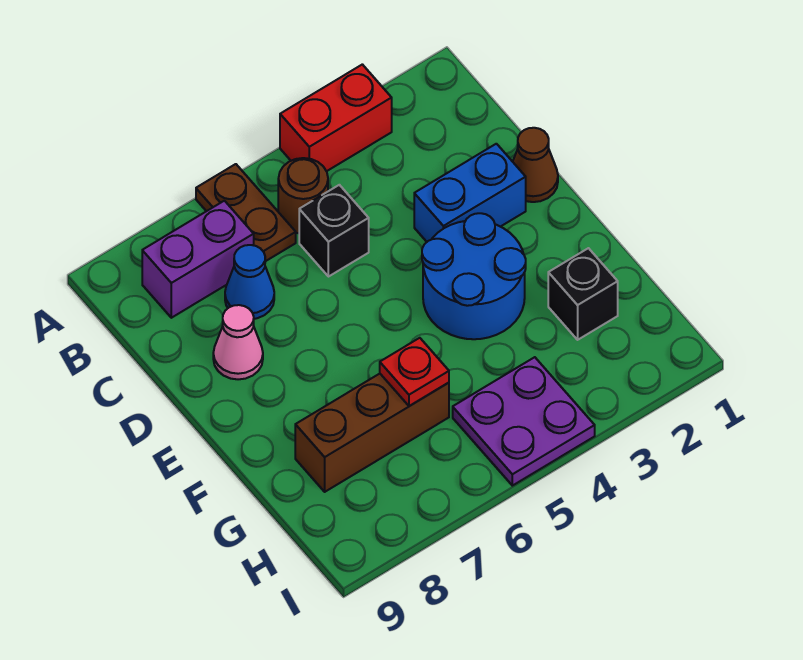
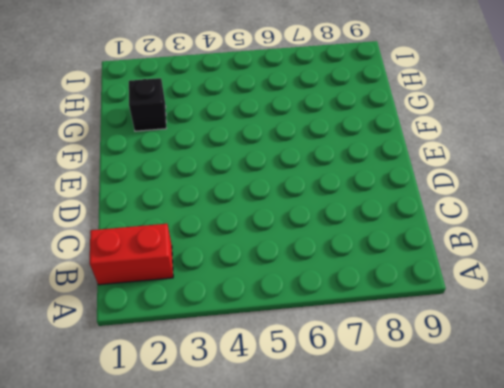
red brick B1:B2 level 1 -> red brick A3:A4 level 1
none -> brown plate A6:B6 level 1
none -> brown round brick B5 level 1
none -> purple brick B7:B8 level 1

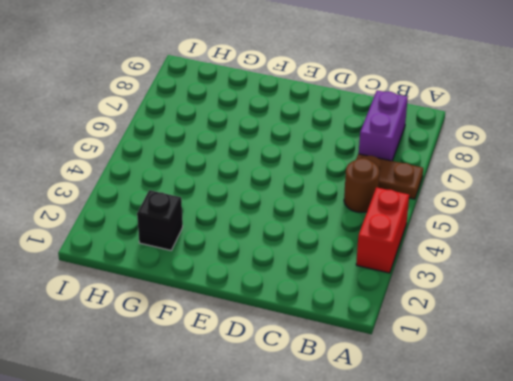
none -> black brick C5 level 1
none -> blue cone C7 level 1
none -> brown cone D1 level 1

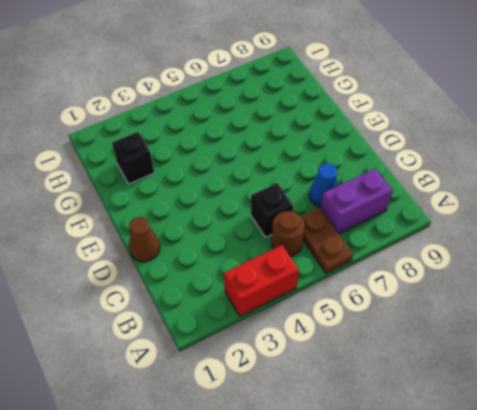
none -> blue brick D2:D3 level 1
none -> pink cone D8 level 1
none -> blue round brick E3:F4 level 1

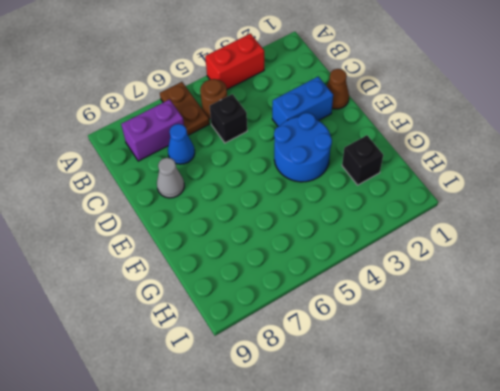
grey cone D8 level 1 -> pink cone D8 level 1
none -> brown brick G6:G8 level 1
none -> purple plate H4:I5 level 1
none -> red plate G6 level 2

